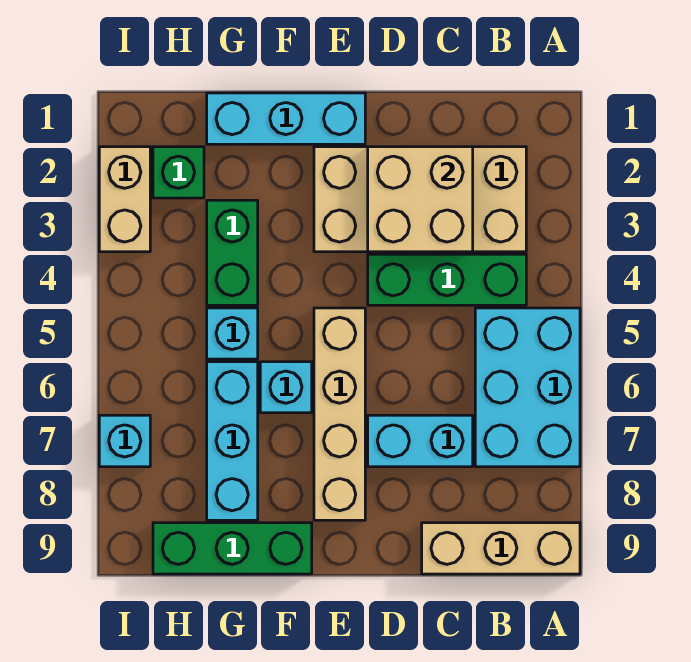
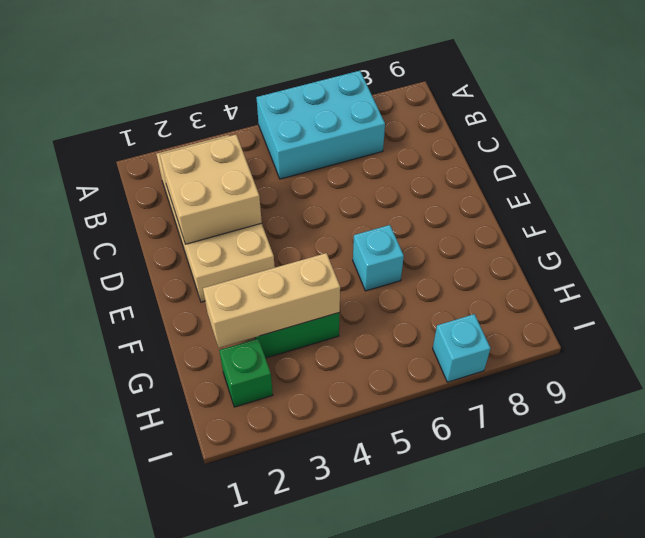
tan brick G2:G4 level 2 -> tan brick A9:C9 level 1
none -> green brick B4:D4 level 1
none -> cyan brick C7:D7 level 1
none -> cyan brick E1:G1 level 1

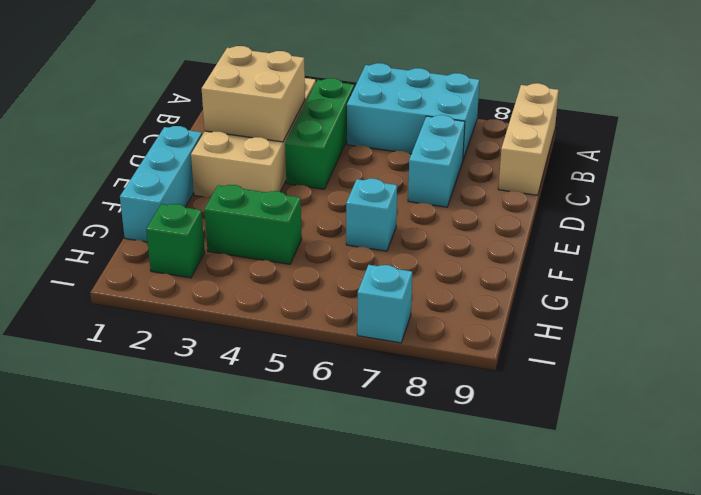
none -> tan brick E5:E8 level 1
none -> green brick F9:H9 level 1
none -> cyan brick G5 level 1

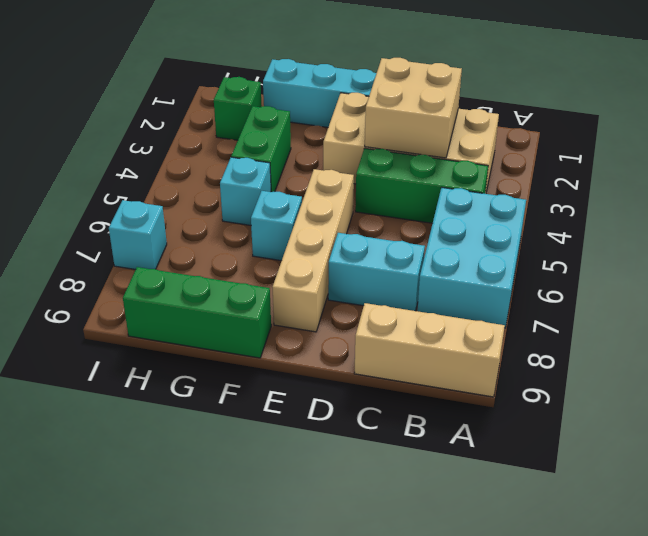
none -> cyan brick G6:G8 level 1
none -> tan brick I2:I3 level 1

